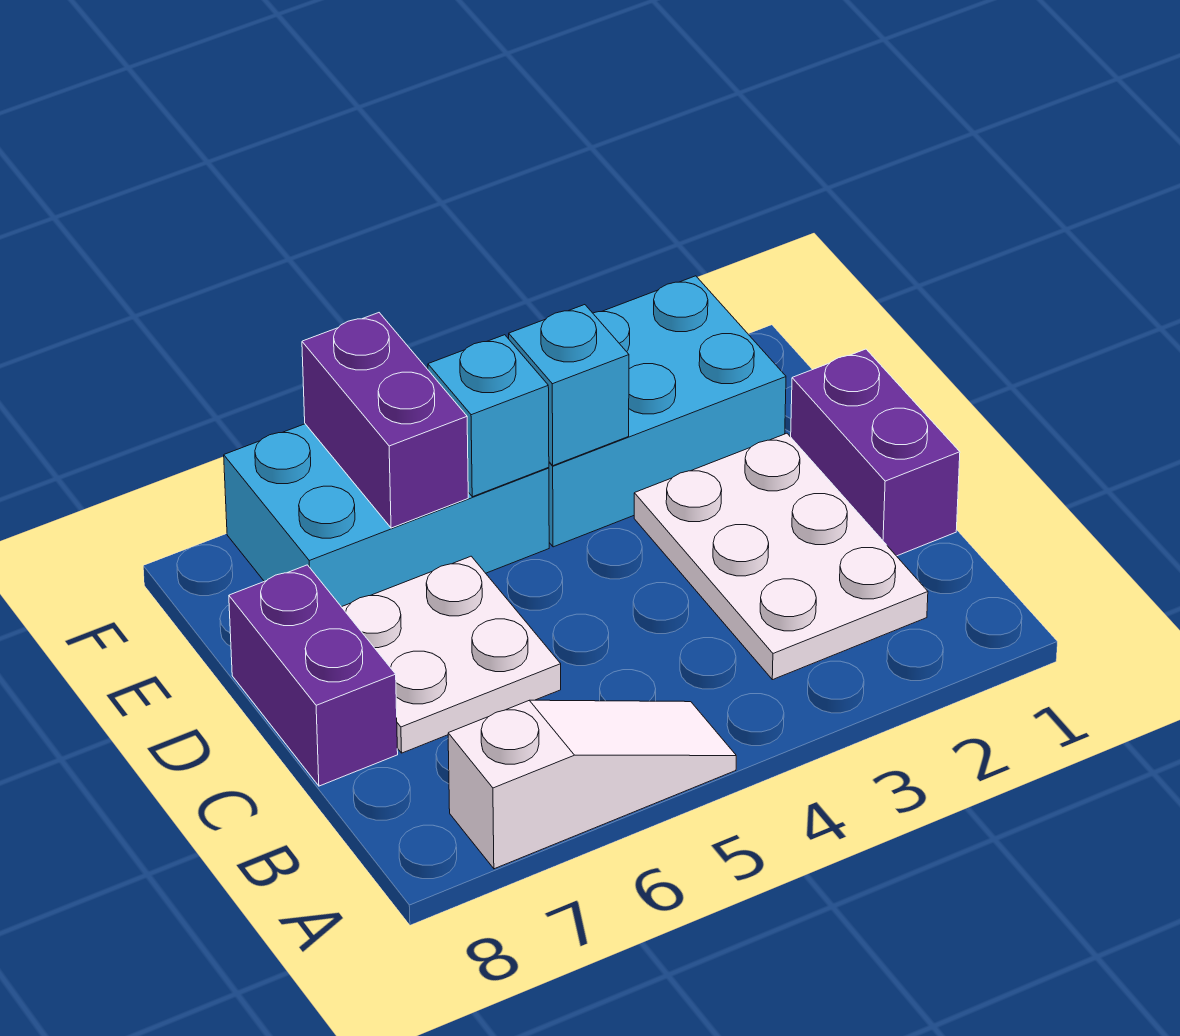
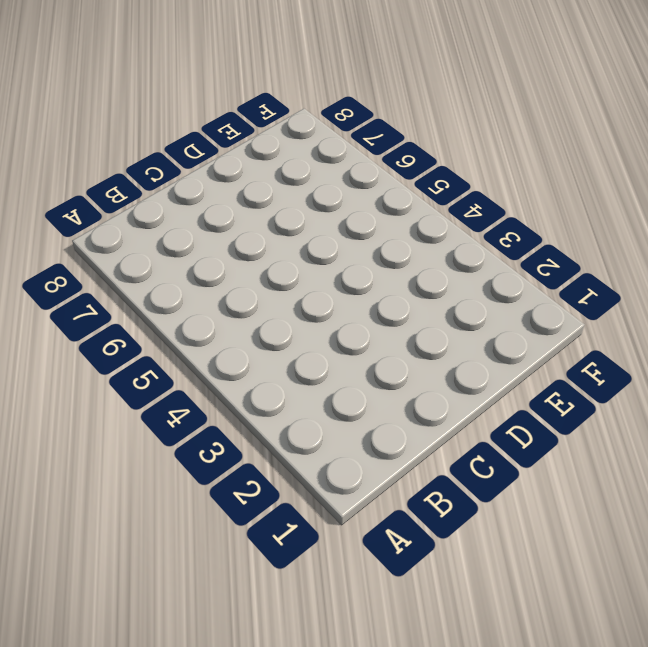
none -> white slope A5:A7 level 1 top 7
none -> white plate B2:D3 level 1

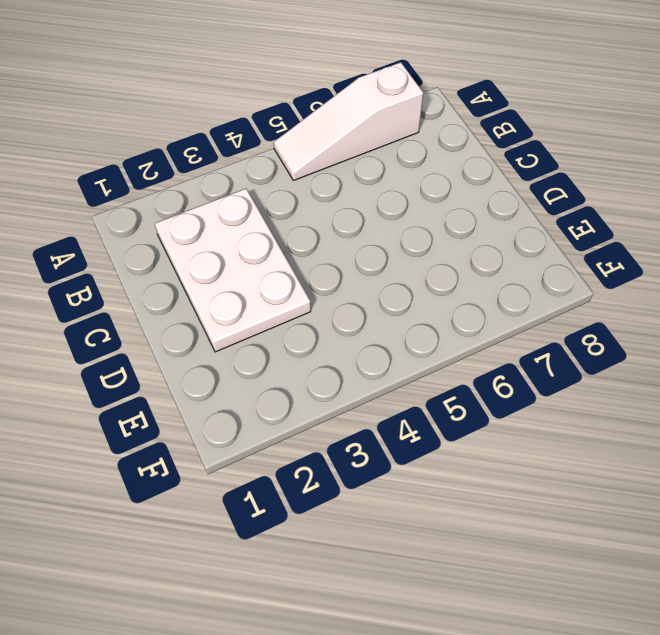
none -> purple brick C1:D1 level 1
none -> white plate C6:D7 level 1

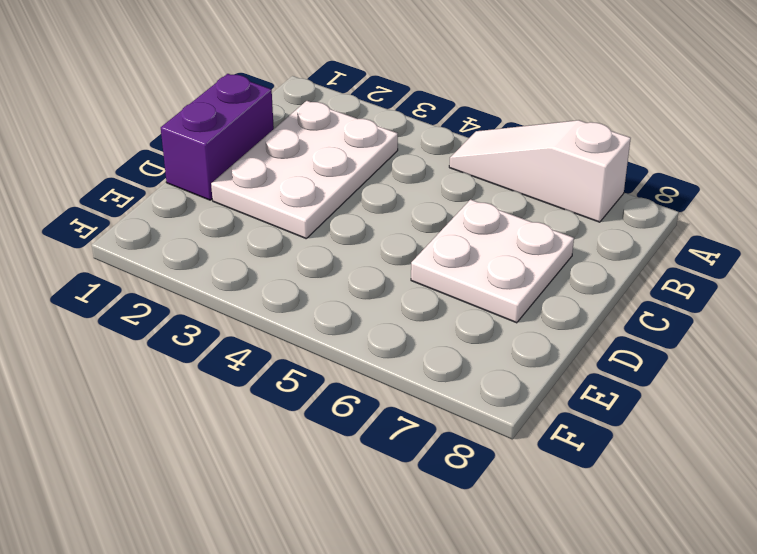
none -> purple brick C8:D8 level 1
none -> cyan brick E2:F4 level 1

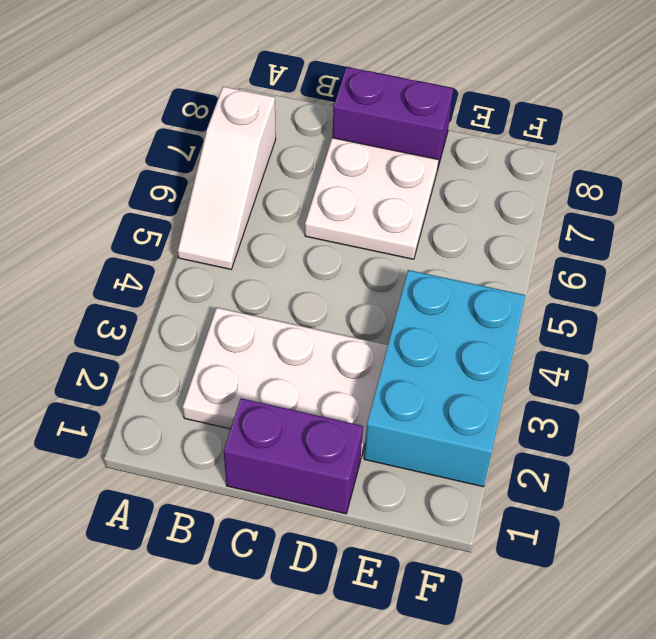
none -> cyan brick E5:F7 level 1
none -> cyan brick E4 level 2

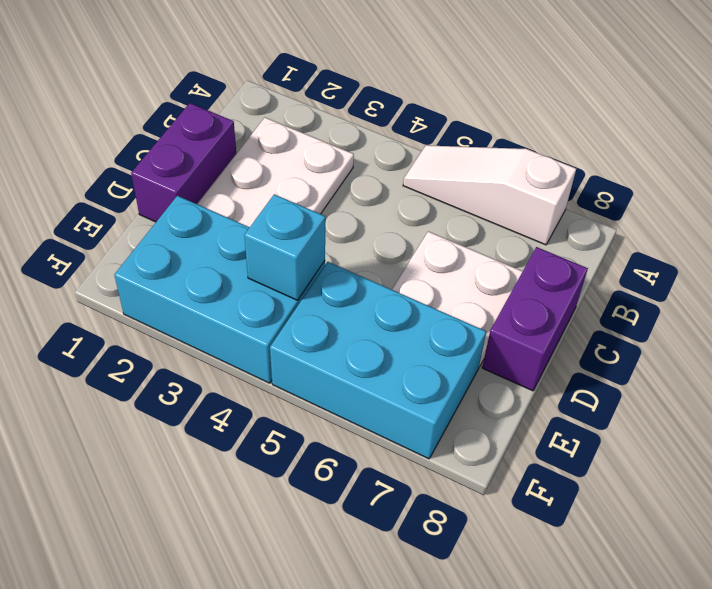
none -> cyan brick E5 level 2
none -> purple brick E6:F6 level 2

